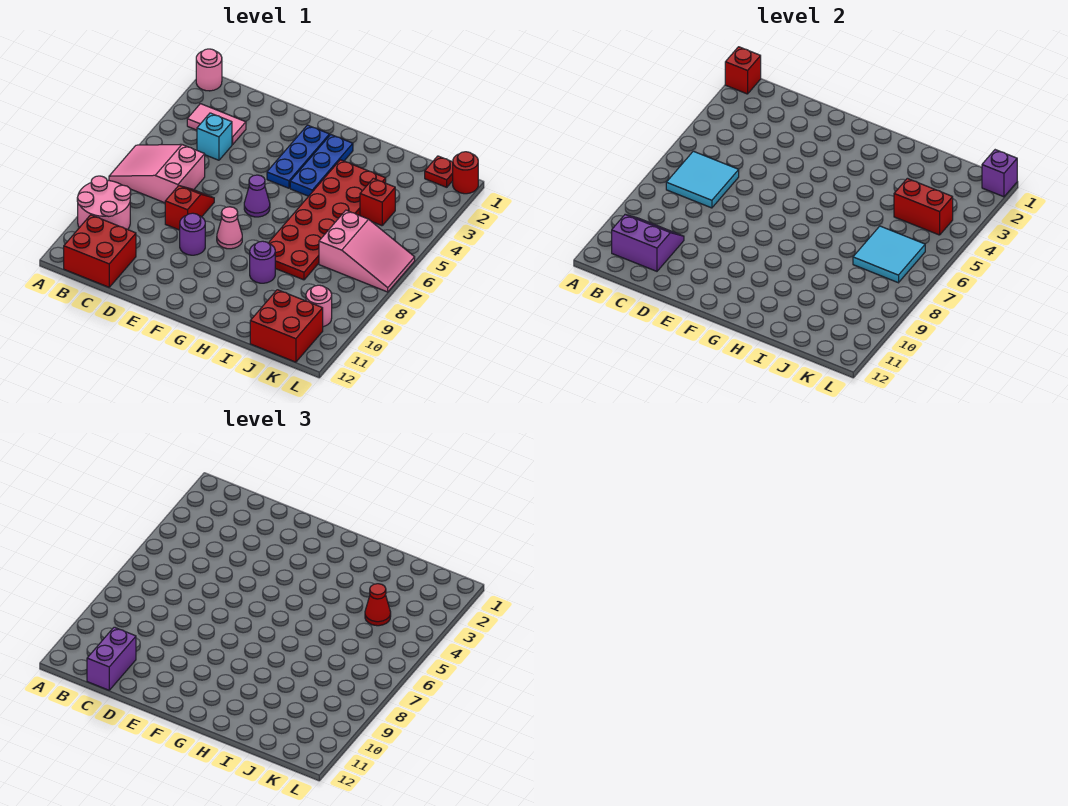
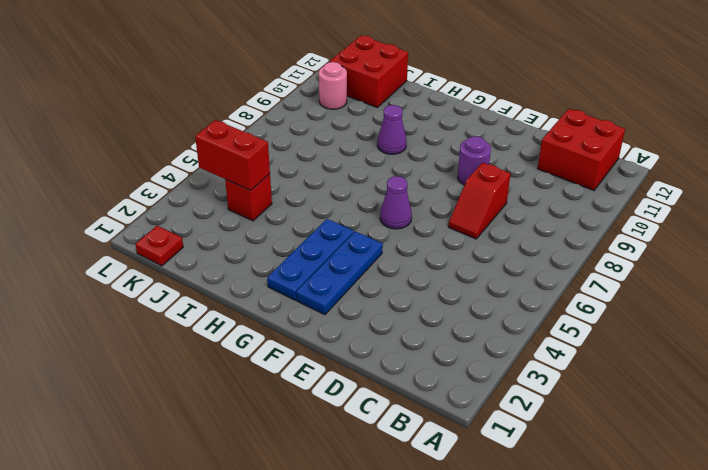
purple cone H9 level 1 -> purple round brick H9 level 1
none -> pink round brick A1 level 1
none -> pink slope A6:C7 level 1 top C
none -> pink round brick A9:B10 level 1

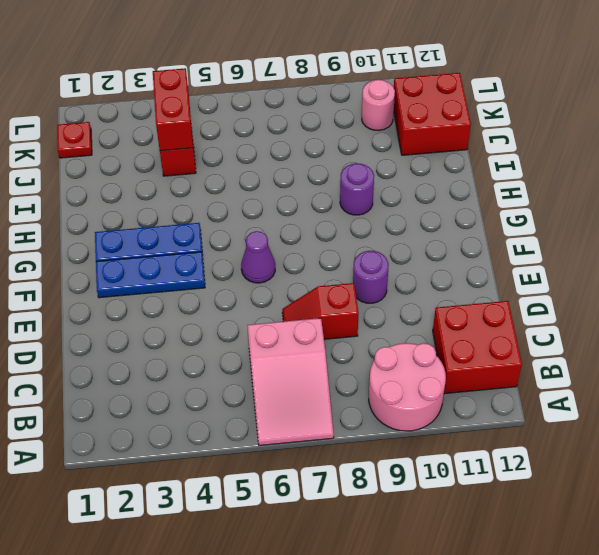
none -> pink round brick A1 level 1
none -> pink tile B3:C3 level 1
none -> cyan brick C4 level 1

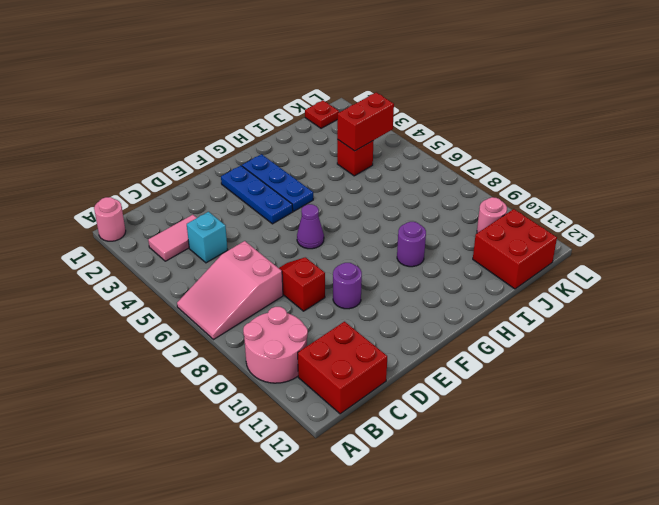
none -> pink cone F8 level 1
none -> red plate H3:I8 level 1
none -> pink slope J6:L7 level 1 top J

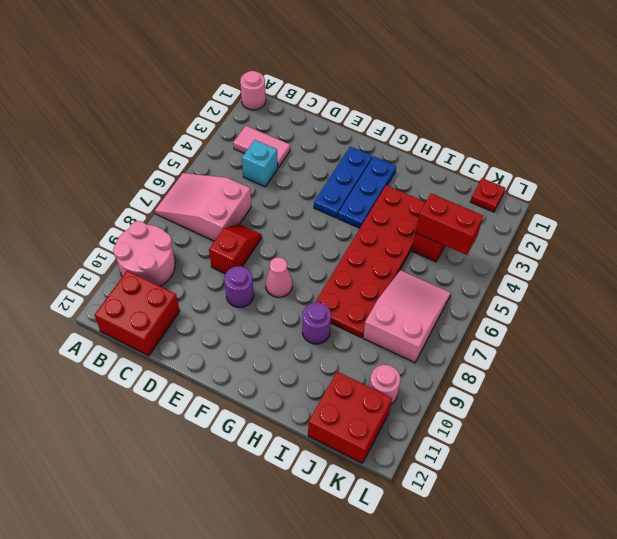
pink slope J6:K8 level 1 top 8 -> pink slope J6:L7 level 1 top J
none -> purple cone F6 level 1
none -> red round brick L1 level 1
none -> red brick A1 level 2

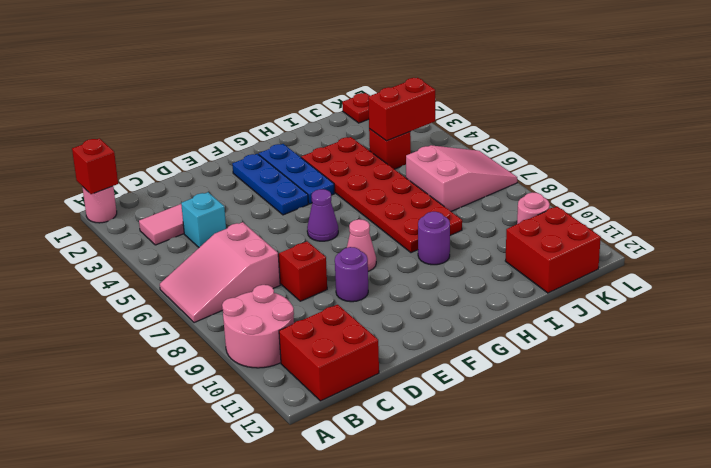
none -> red round brick L1 level 1
none -> cyan tile B6:C7 level 2
none -> purple slope B10:C11 level 2 top 11

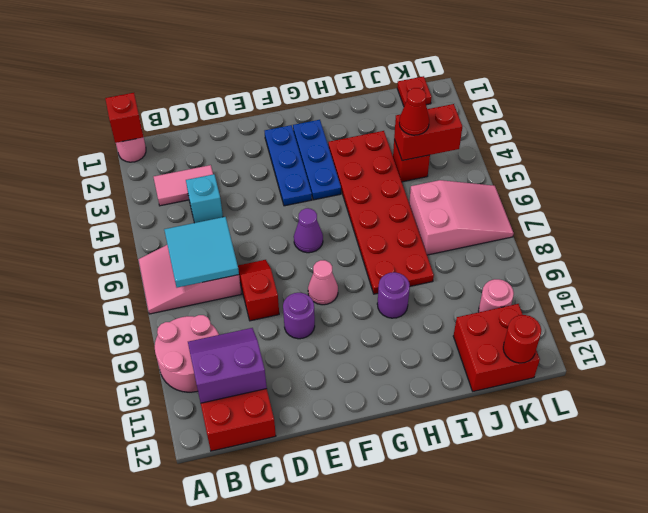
red round brick K12 level 2 -> red round brick L1 level 1
none -> cyan tile J6:K7 level 2
none -> purple brick L1 level 2
none -> purple brick C11:C12 level 3

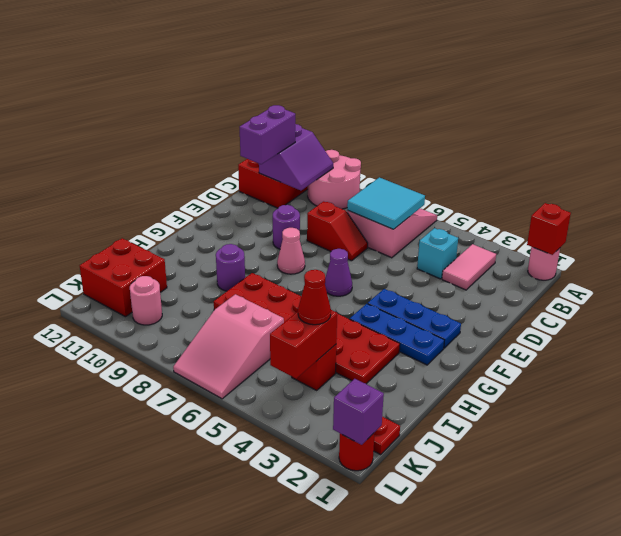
purple brick C11:D11 level 3 -> purple brick C11:C12 level 3
none -> cyan tile J6:K7 level 2

